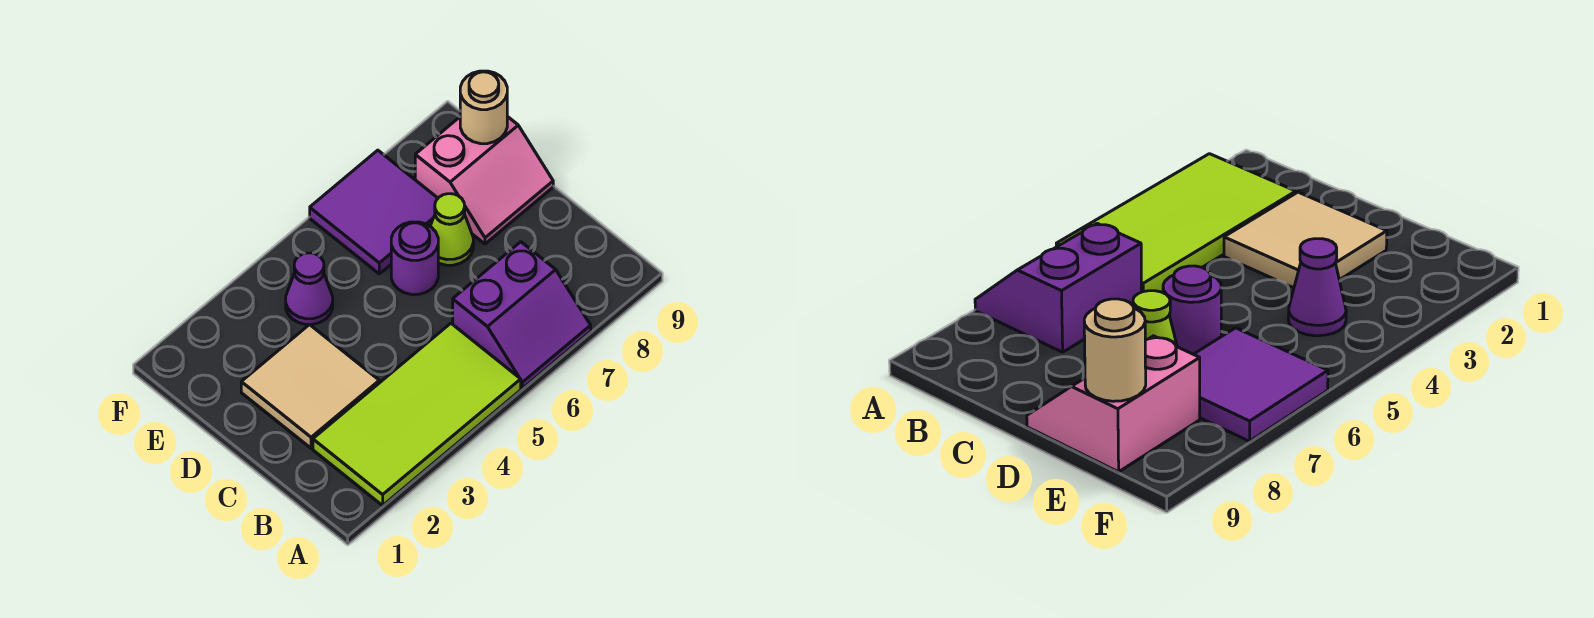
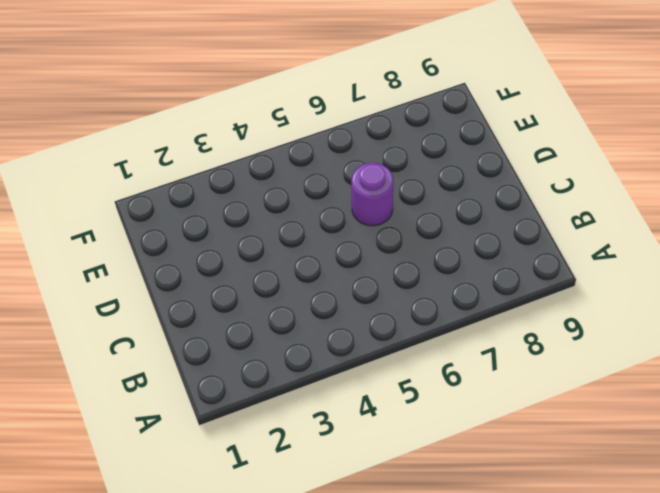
none -> lime tile A2:B5 level 1
none -> purple slope A6:B7 level 1 top B

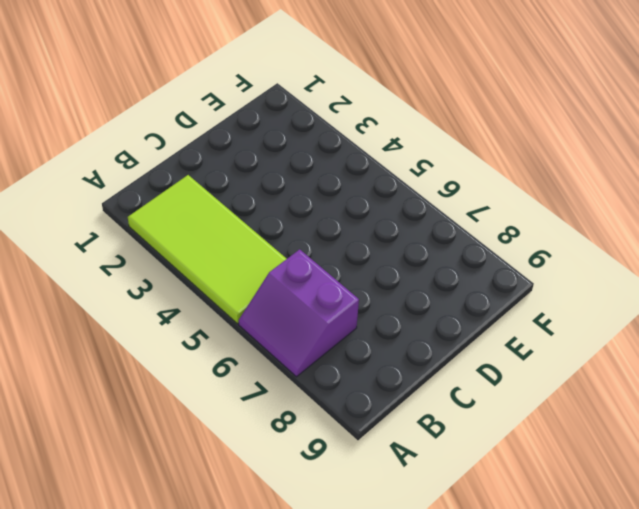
none -> tan tile C2:D3 level 1
none -> purple round brick D6 level 1

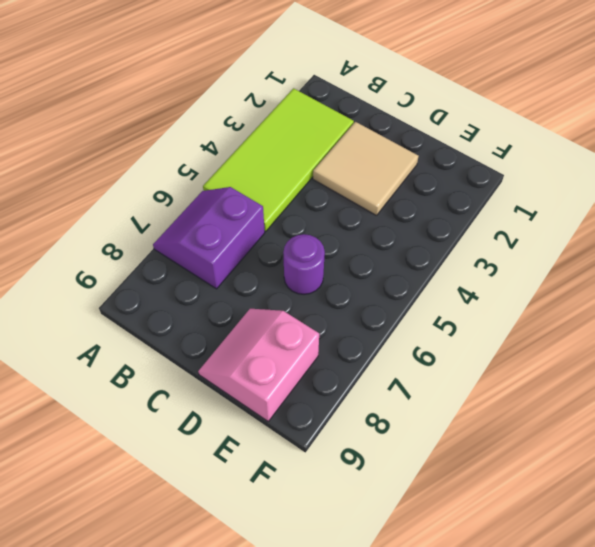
none -> lime cone D7 level 1
none -> purple cone E4 level 1

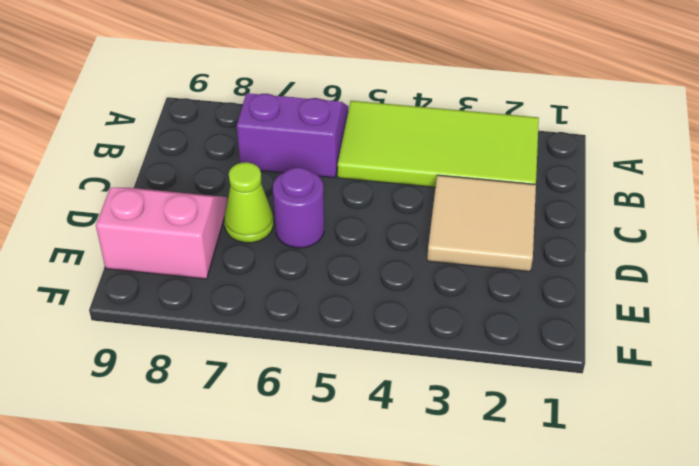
none -> purple cone E4 level 1
none -> purple tile E6:F7 level 1

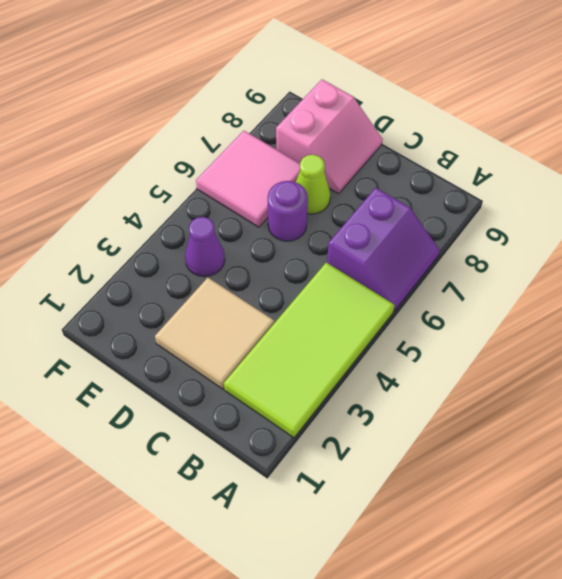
pink tile E6:F7 level 1 -> purple tile E6:F7 level 1
none -> tan round brick E9 level 2

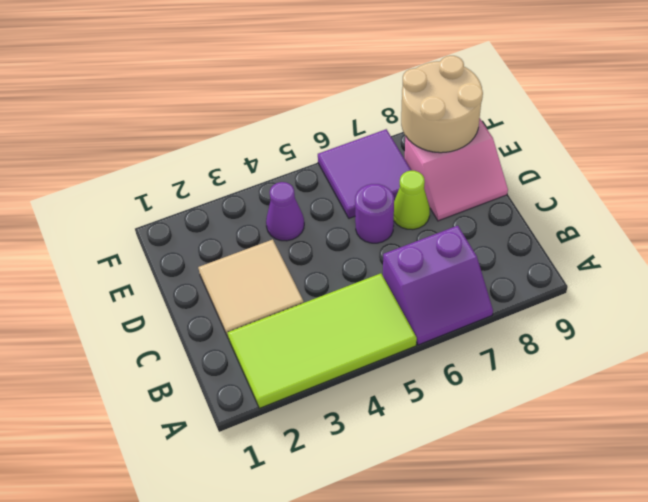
tan round brick E8:F9 level 2 -> tan round brick E9 level 2

